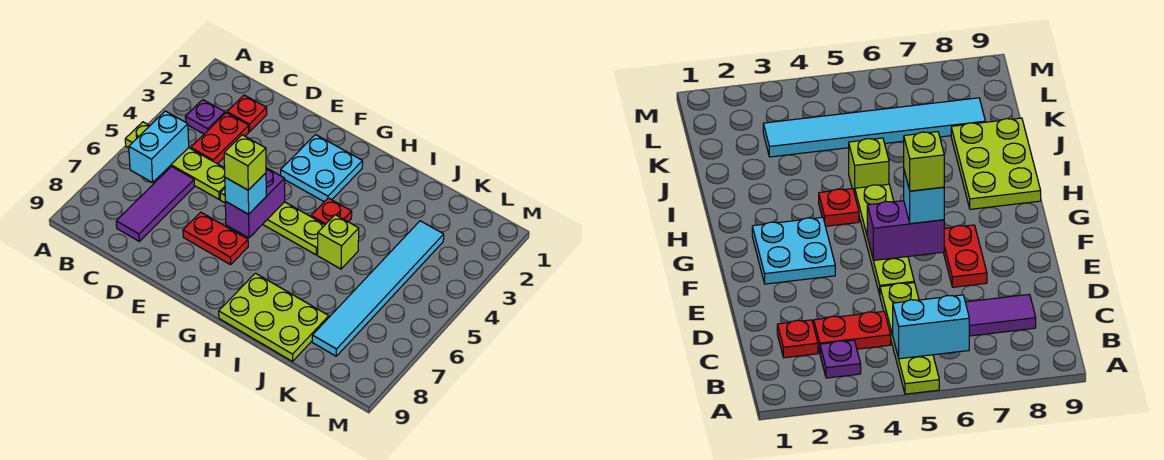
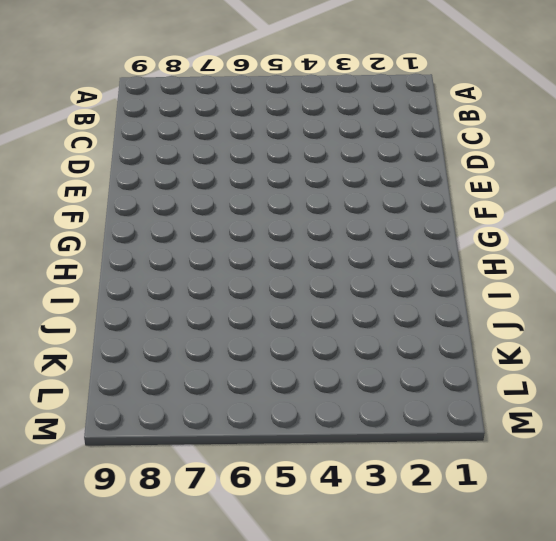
none -> lime plate A5:D5 level 1
none -> purple plate B3 level 1
none -> red plate C2 level 1

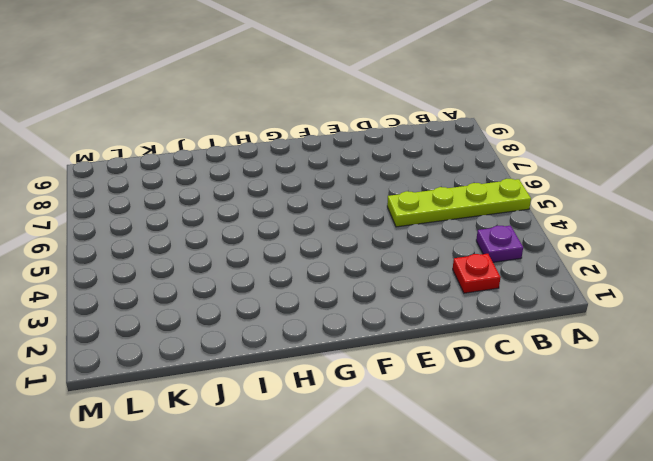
none -> red plate C3:C4 level 1
none -> purple tile C6:C8 level 1
none -> lime plate E5:H5 level 1

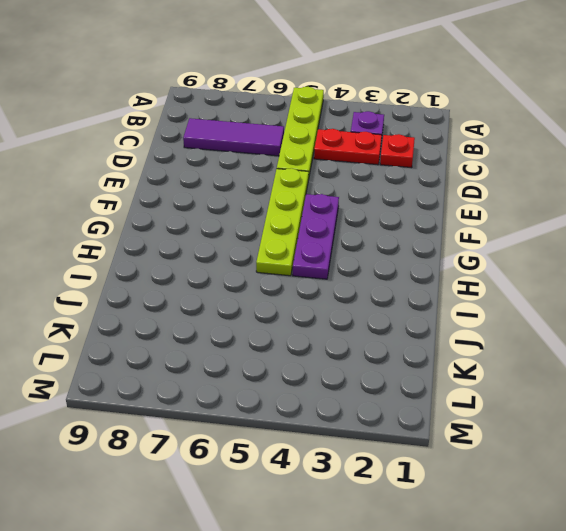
purple plate F4:H4 level 1 -> red plate H4 level 1
none -> red plate E7:F7 level 1
none -> cyan plate F2:G3 level 1
none -> lime plate H8:J9 level 1

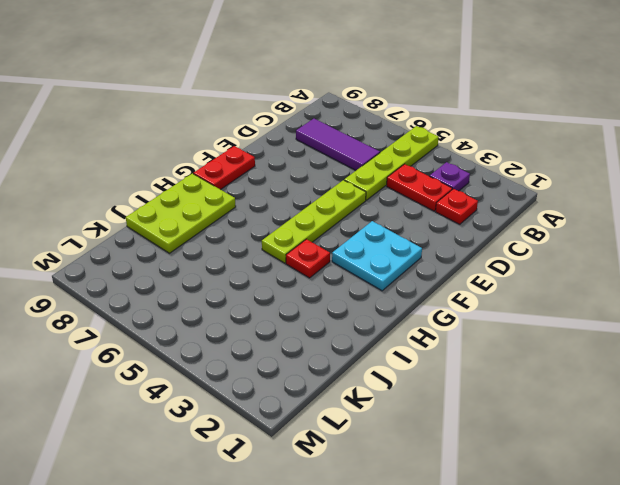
red plate F9:G9 level 1 -> red plate E7:F7 level 1
none -> lime brick I5 level 1
none -> cyan tile K3:K8 level 1
none -> cyan brick B5:B6 level 2

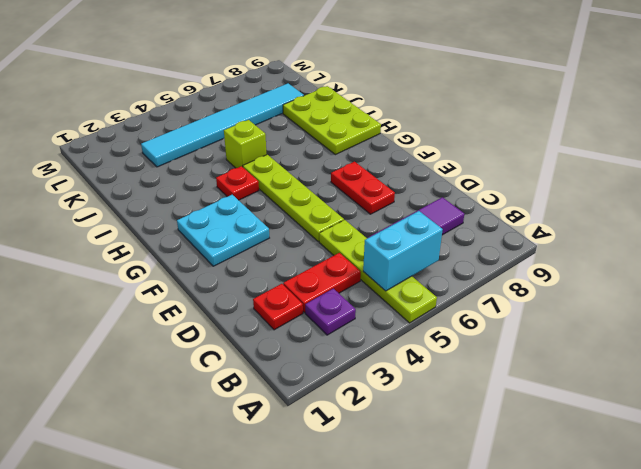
none -> purple brick F5:F6 level 2
none -> cyan brick F6 level 3
none -> lime brick F6 level 4

